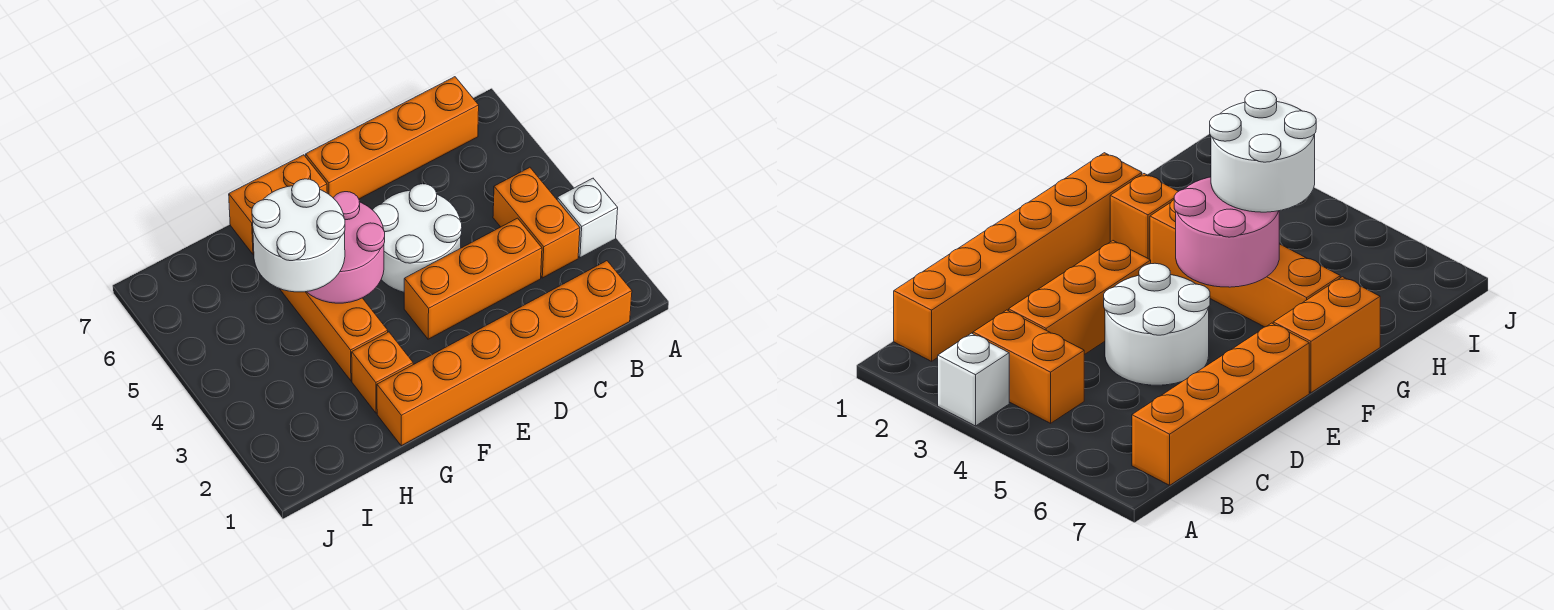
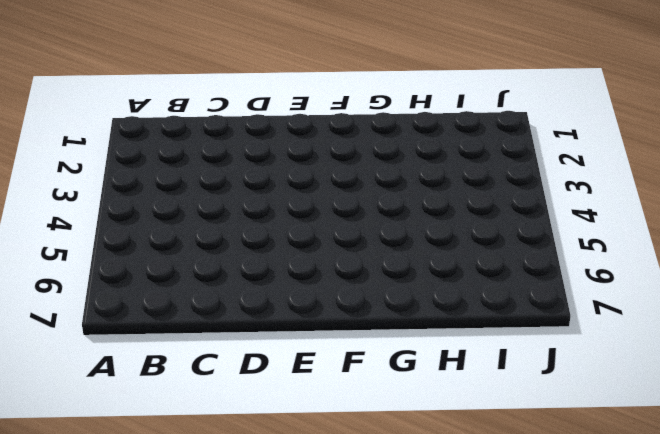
none -> white brick A3 level 1
none -> orange brick B1:G1 level 1

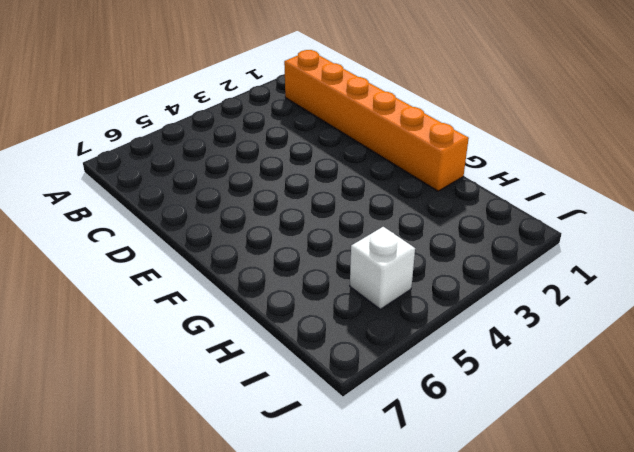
white brick I5 level 1 -> white brick A3 level 1
none -> orange brick B3:B4 level 1
none -> orange brick B7:E7 level 1

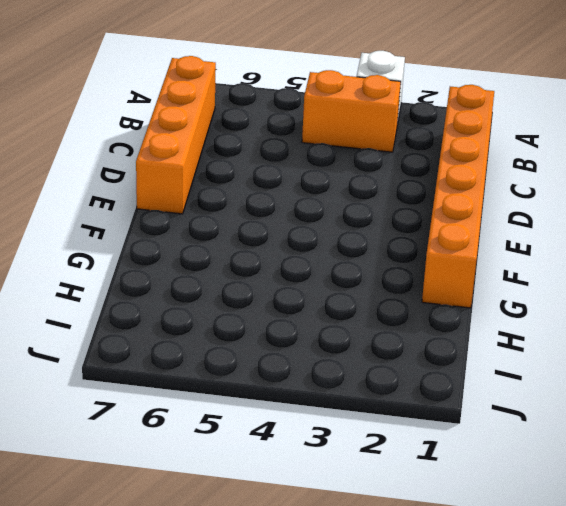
none -> orange brick C3:E3 level 1
none -> white round brick D4:E5 level 1

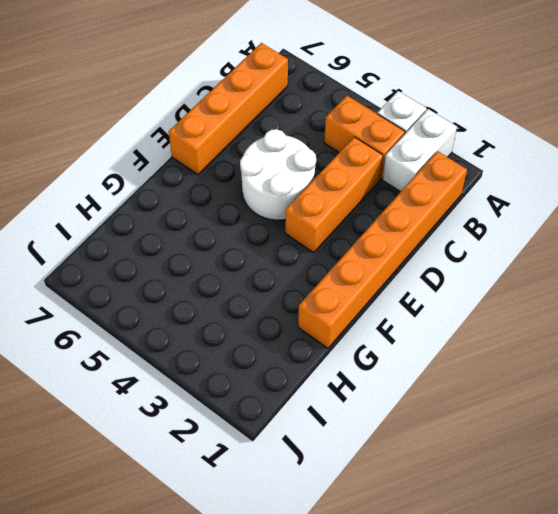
white brick A2:B2 level 1 -> none
none -> orange brick F7:G7 level 1
none -> orange brick G2 level 1

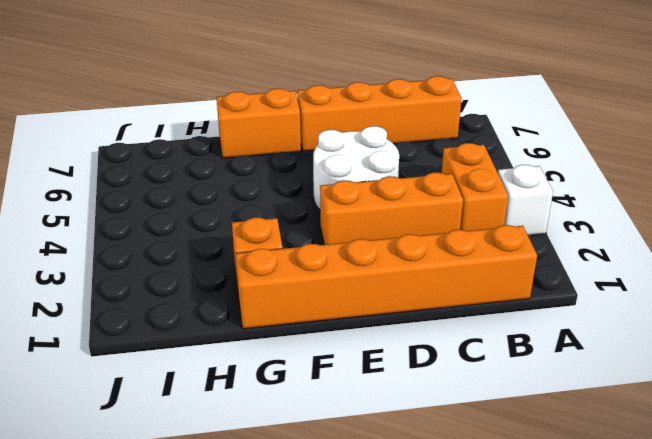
none -> orange brick G3:G6 level 1
none -> pink round brick F4:G5 level 2

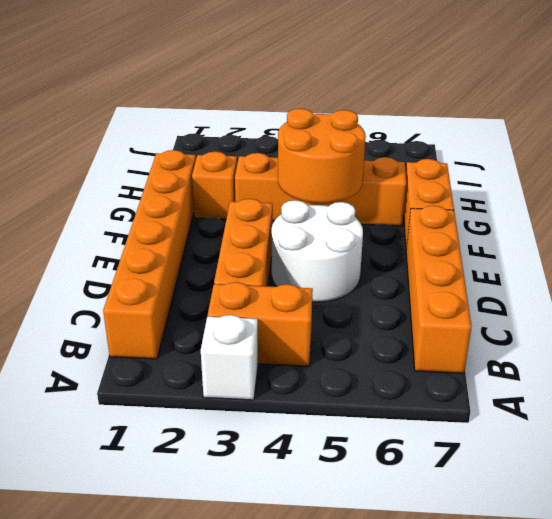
orange round brick F4:G5 level 2 -> pink round brick F4:G5 level 2
none -> white round brick G4:H5 level 3

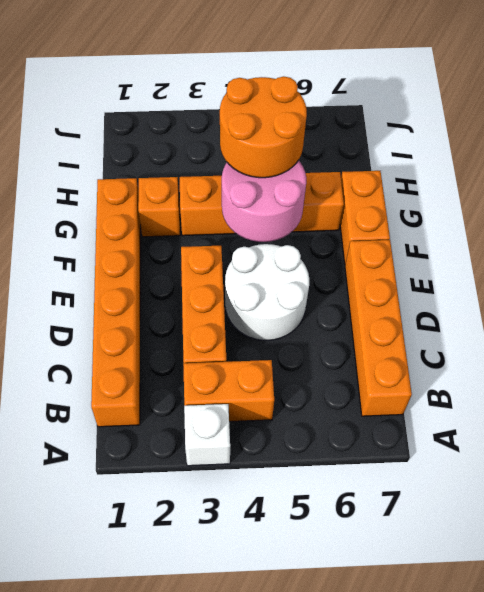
orange round brick G4:H5 level 3 -> white round brick G4:H5 level 3

